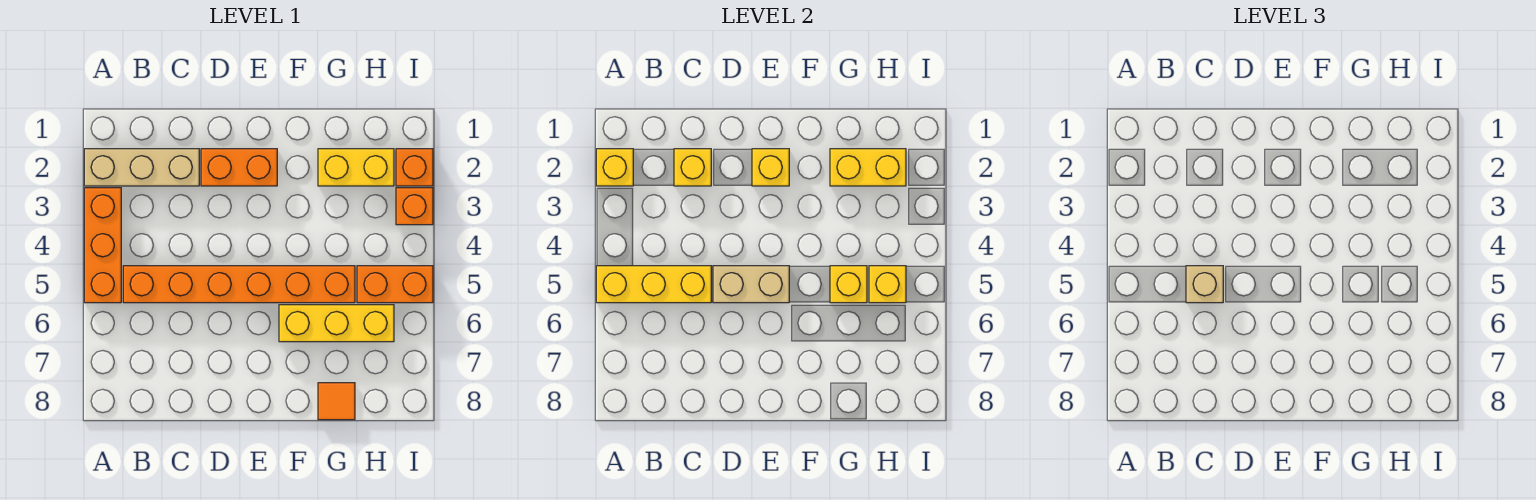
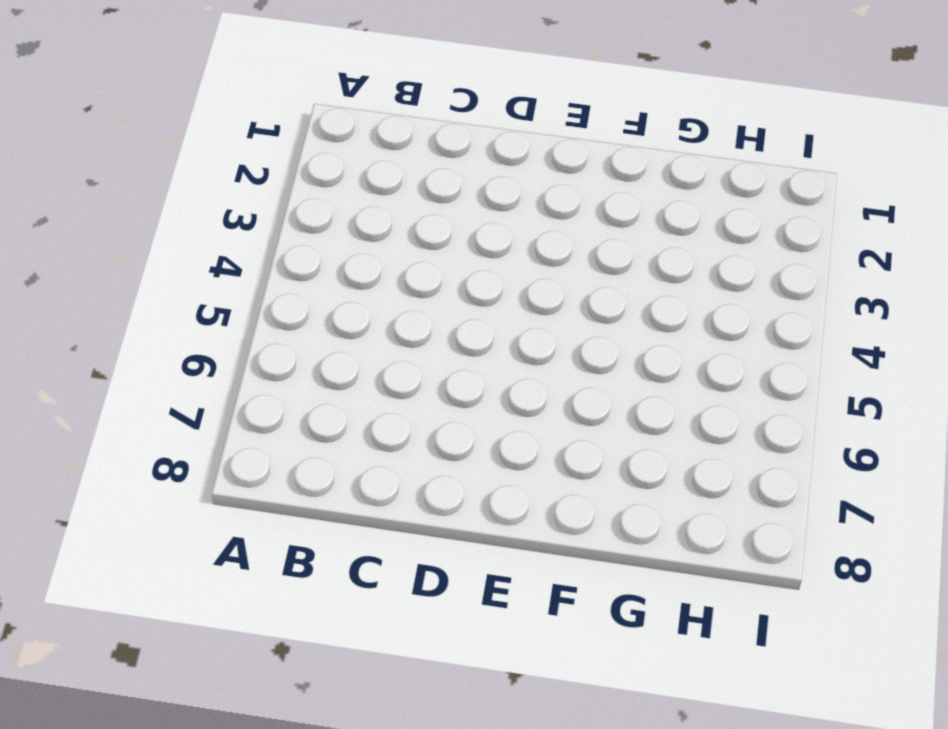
none -> tan brick A2:C2 level 1
none -> orange brick A3:A5 level 1
none -> orange brick B5:G5 level 1

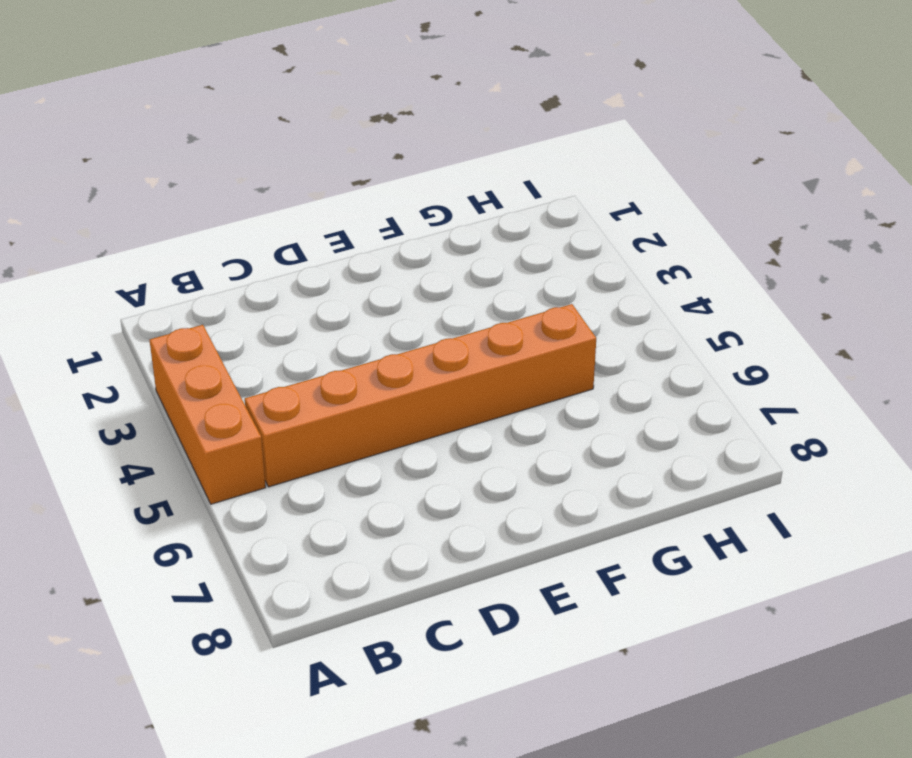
none -> tan brick A2:C2 level 1
none -> orange brick D2:E2 level 1
none -> yellow brick F6:H6 level 1

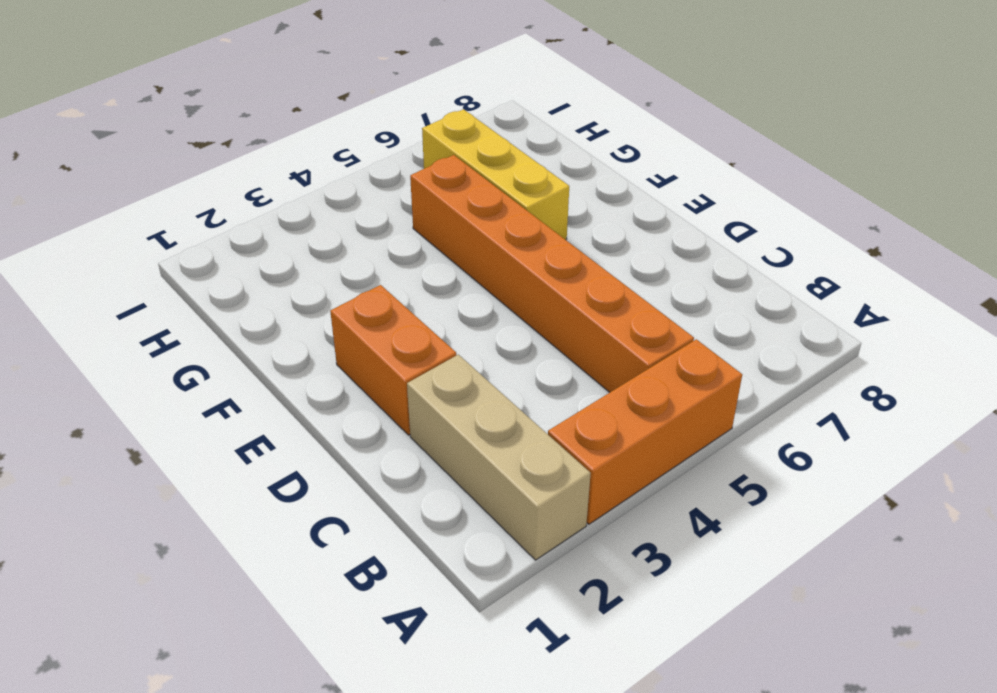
none -> yellow brick G2:H2 level 1
none -> orange tile G8 level 1
none -> orange brick H5:I5 level 1

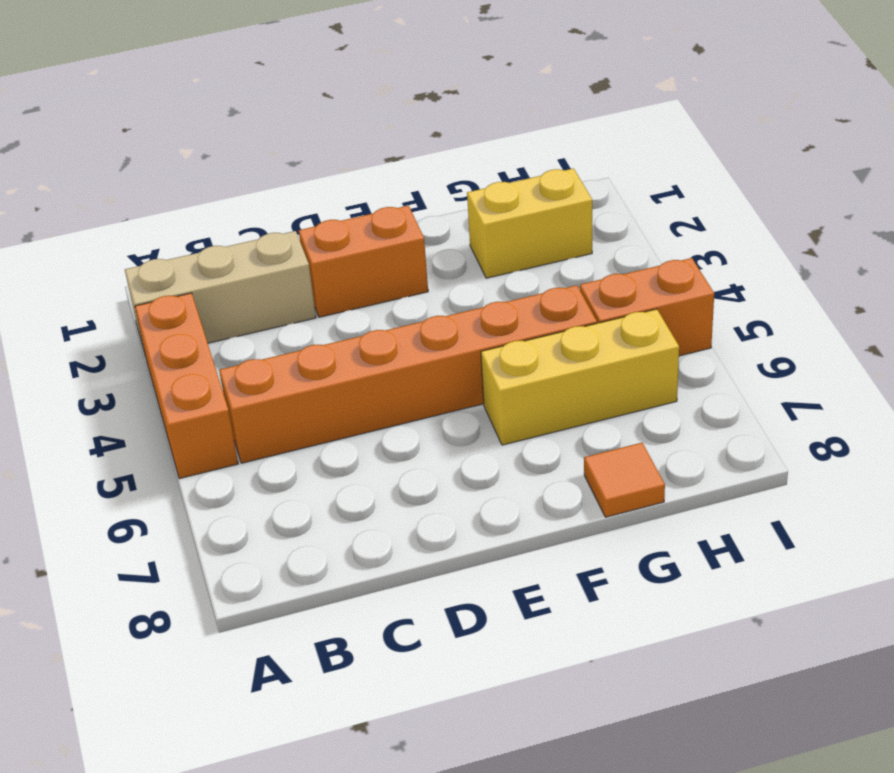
none -> orange brick I2 level 1
none -> orange brick I3 level 1
none -> yellow brick A2 level 2

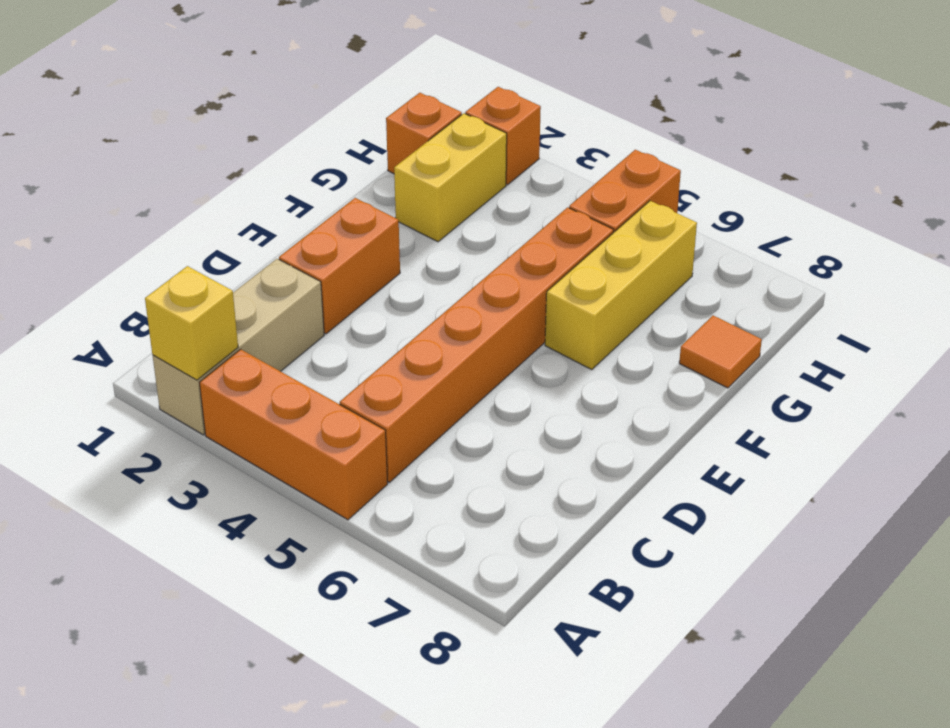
orange brick H1 level 1 -> orange brick I3 level 1
none -> yellow brick A5:C5 level 2
none -> yellow brick C2 level 2
none -> tan brick D5:E5 level 2

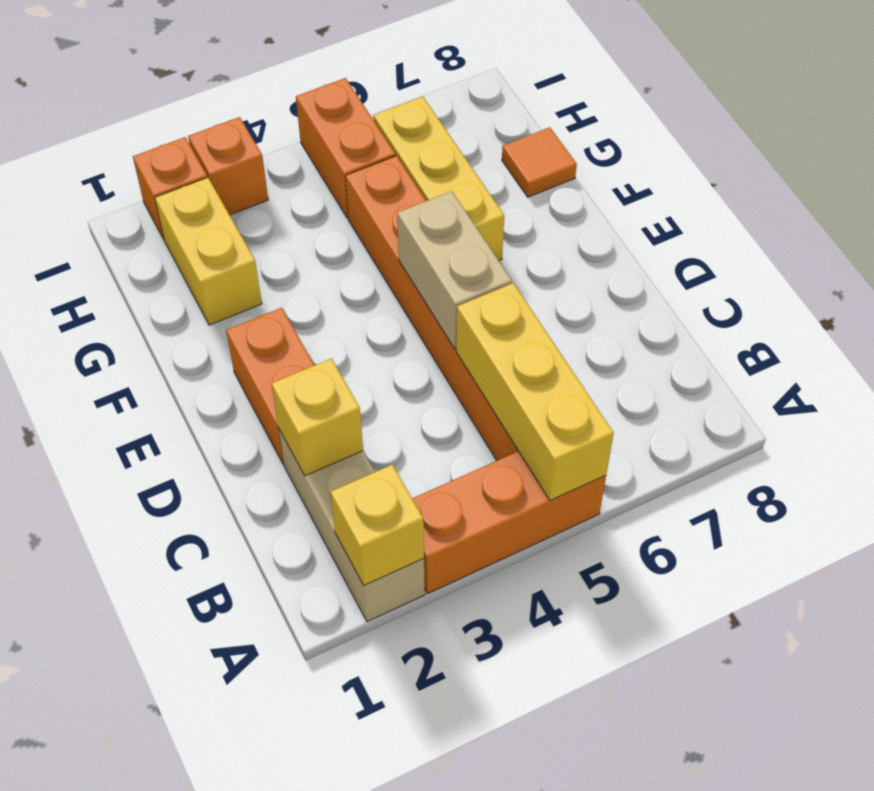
none -> yellow brick E2 level 2
none -> yellow brick G2:H2 level 2
none -> yellow brick G5 level 2

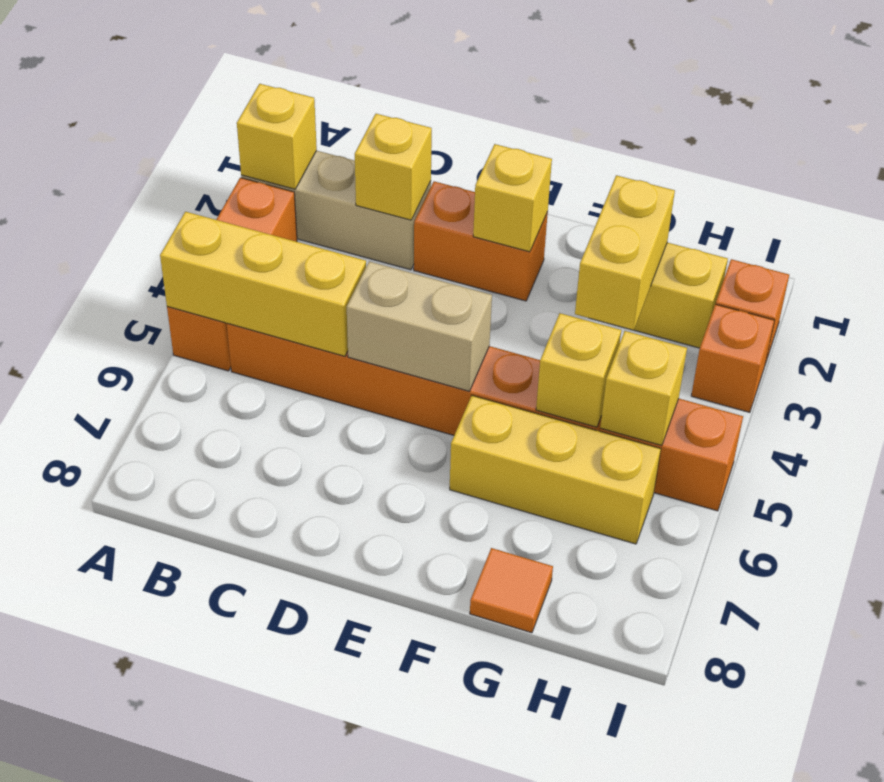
yellow brick G2:G3 level 2 -> yellow brick G2:H2 level 2
none -> tan brick C5 level 3

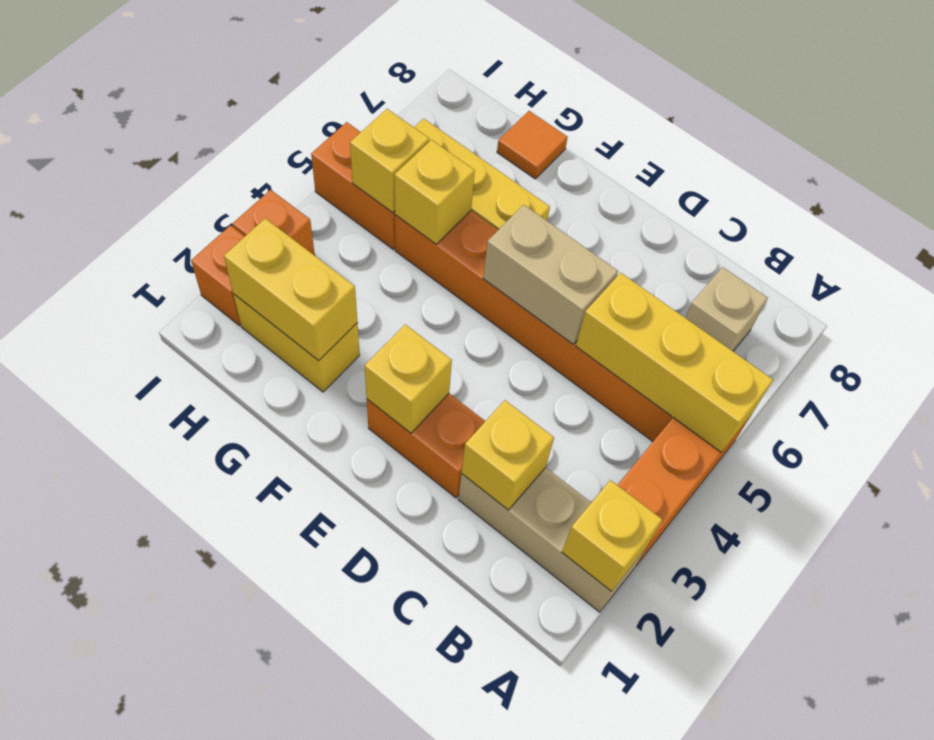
tan brick B7 level 1 -> tan brick C5 level 3

